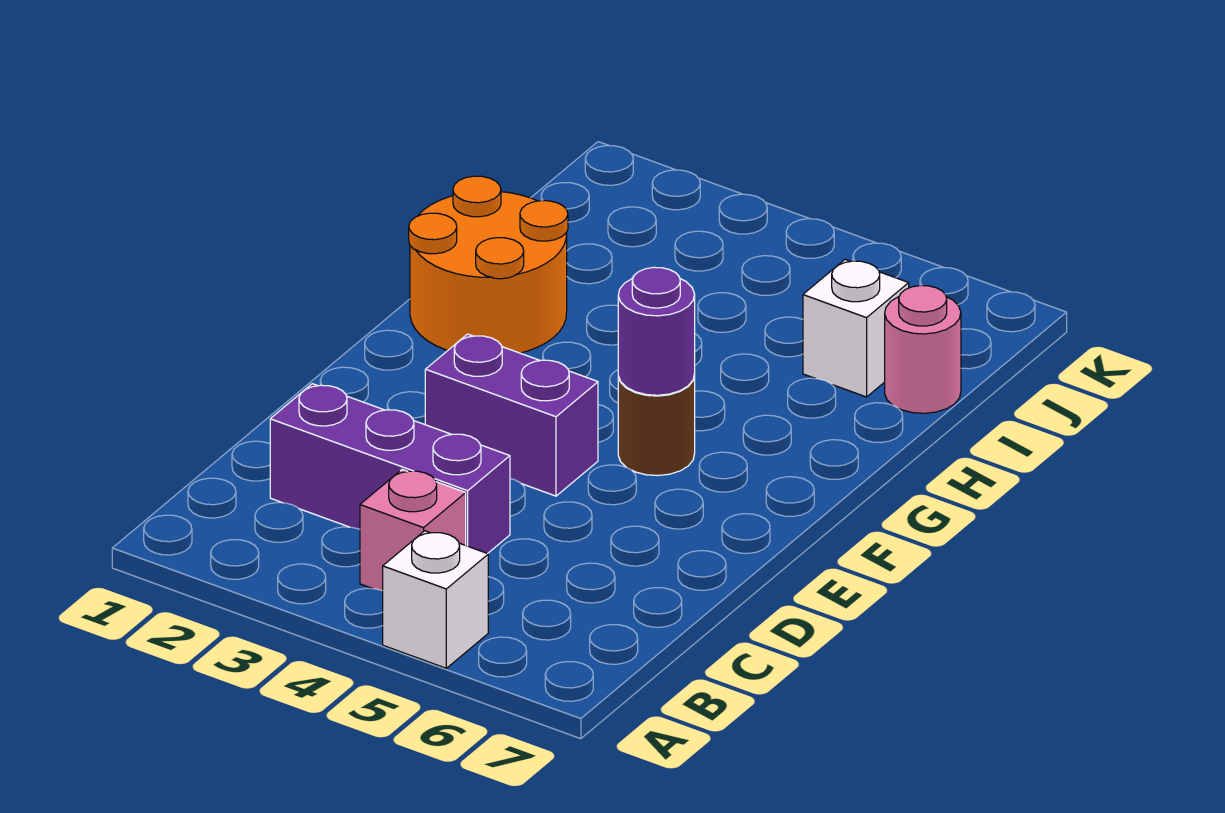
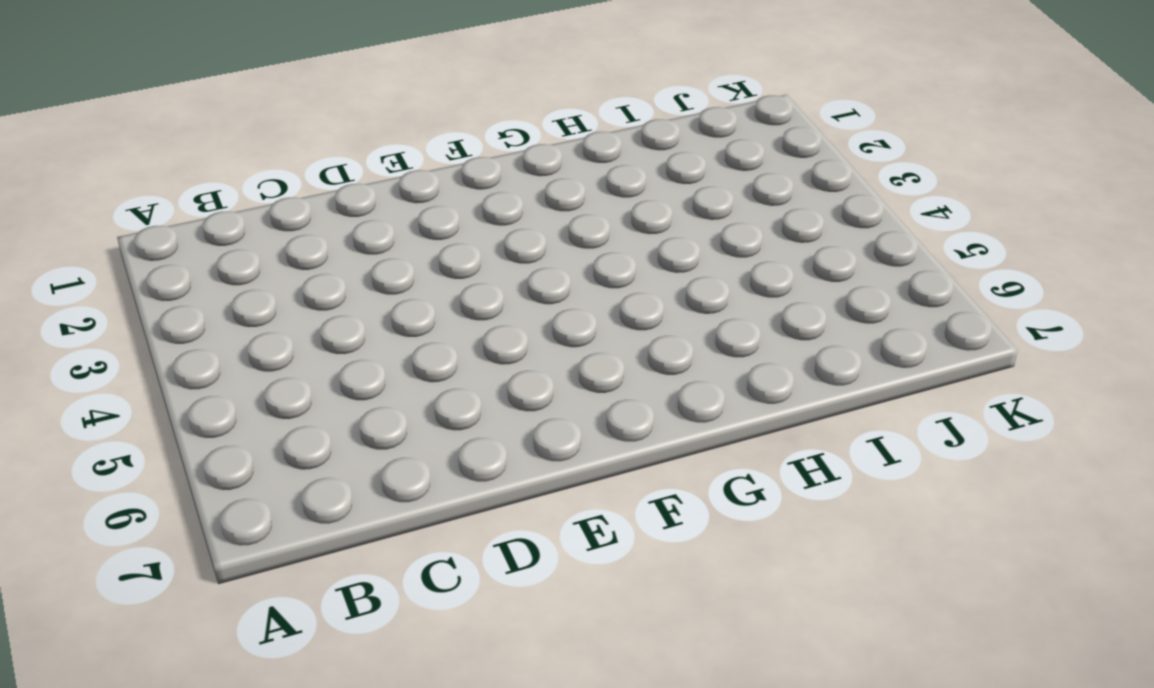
none -> white brick A5 level 1
none -> pink brick B4 level 1

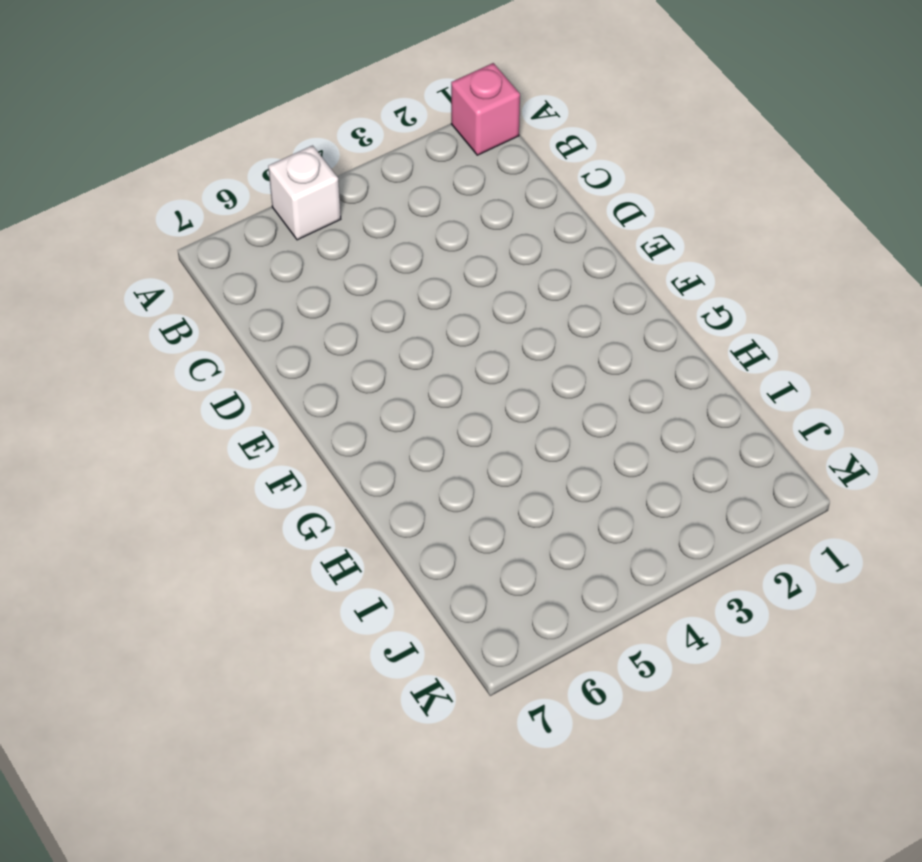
pink brick A1 level 1 -> pink brick B4 level 1
none -> purple brick C2:C4 level 1
none -> purple brick E3:E4 level 1

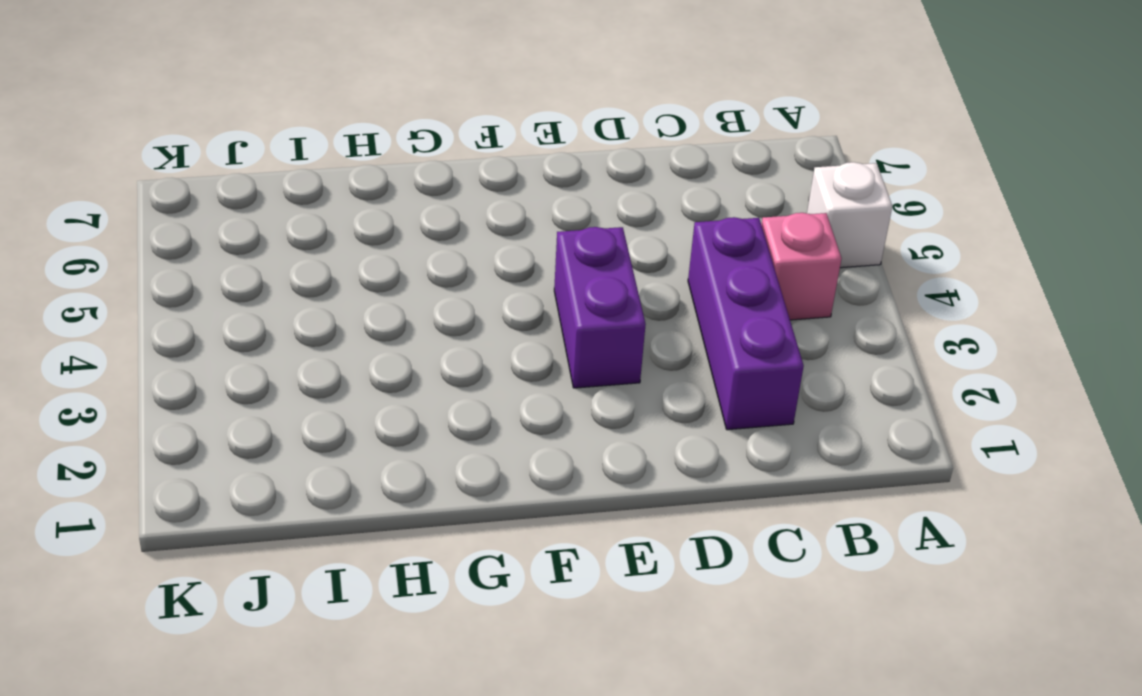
none -> brown round brick F5 level 1
none -> orange round brick G1:H2 level 1

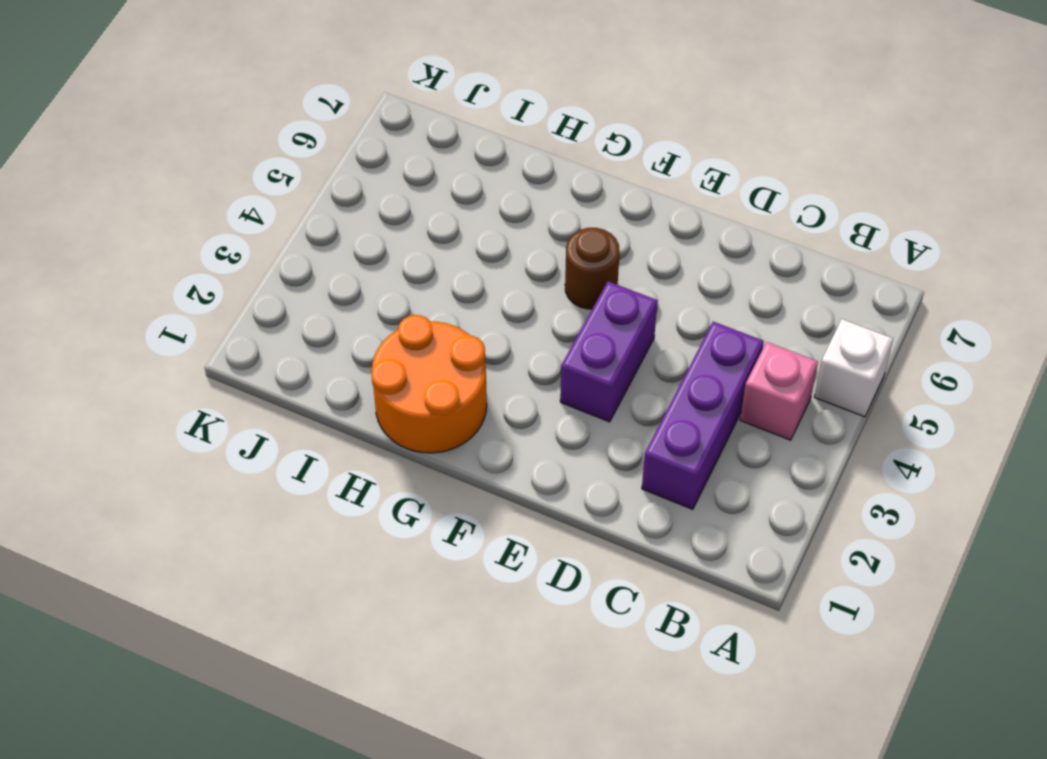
none -> white brick I6 level 1
none -> pink round brick I7 level 1

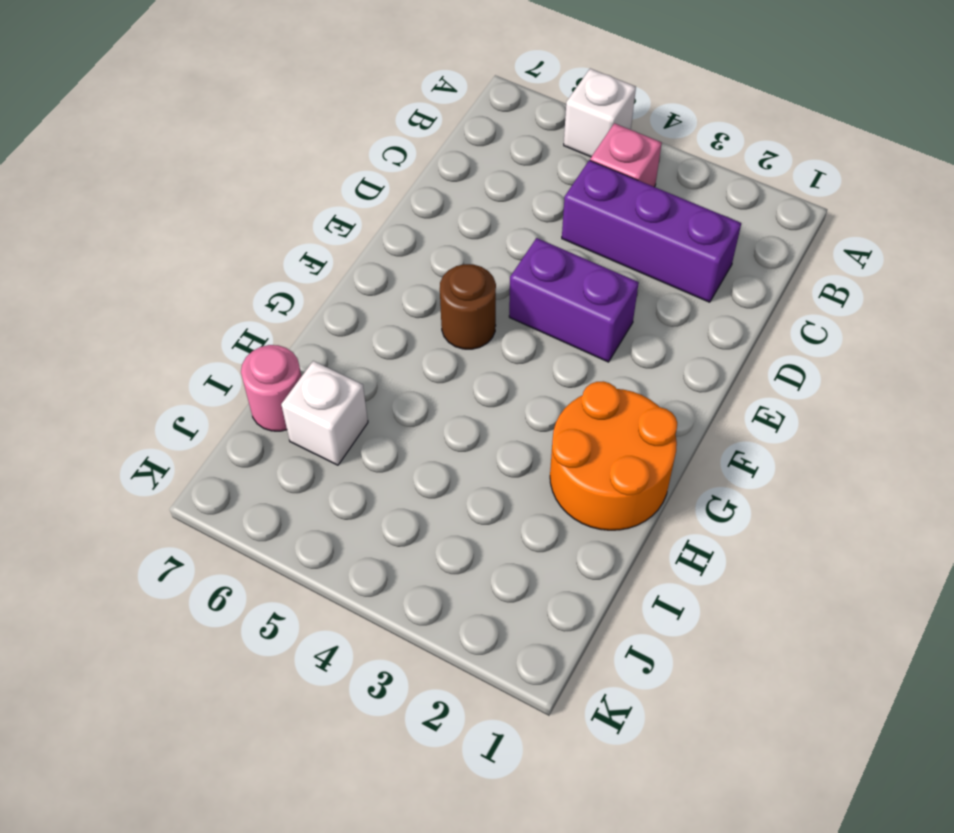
none -> purple round brick F5 level 2

